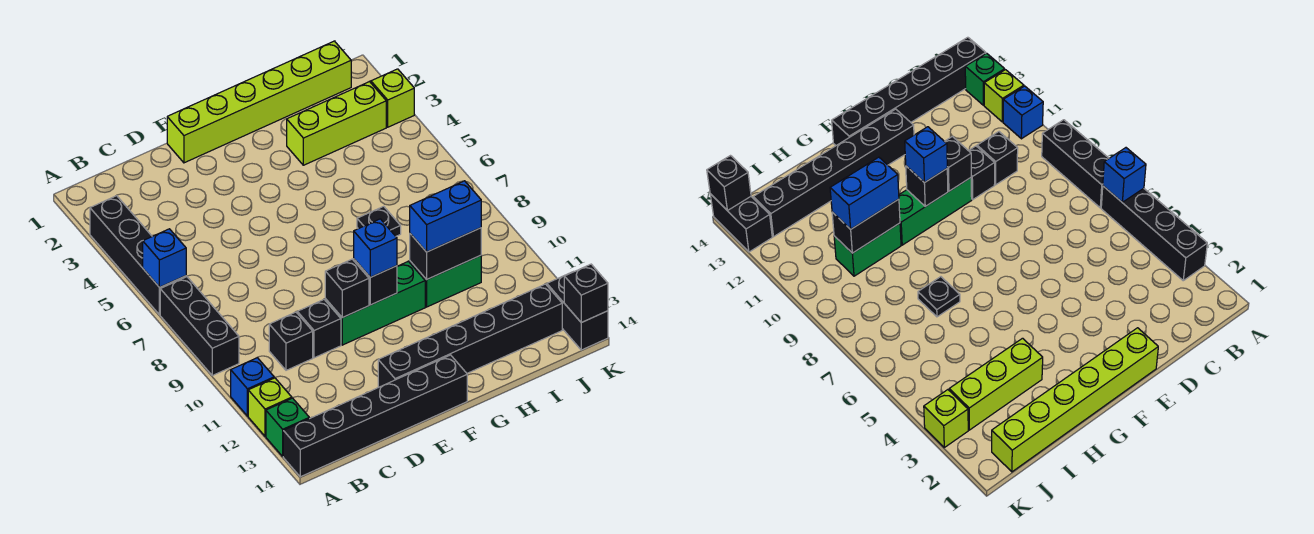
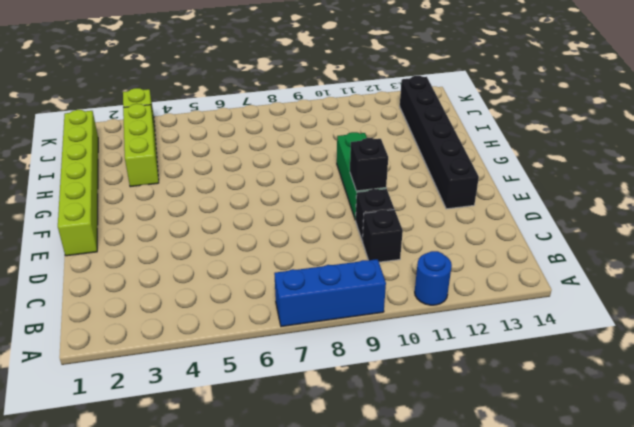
blue brick A7:A9 level 1 -> black brick A7:A9 level 1
blue round brick A11 level 1 -> blue brick A11 level 1
none -> black brick A3:A6 level 1
none -> lime brick A12 level 1
none -> green brick A13 level 1

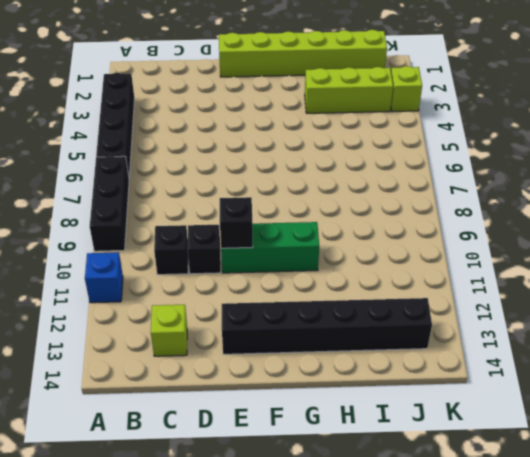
lime brick C13 level 1 -> lime brick A12 level 1
none -> green brick A13 level 1
none -> black brick A14:F14 level 1
none -> black plate H7 level 1

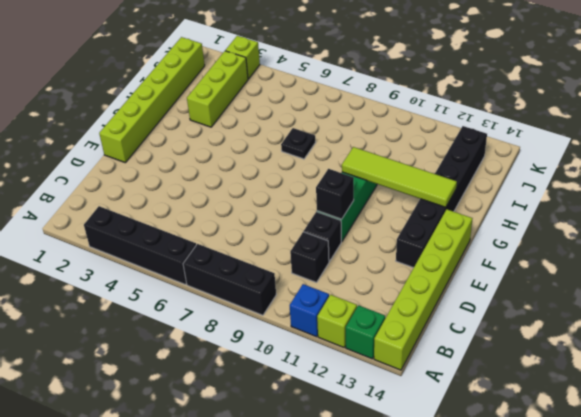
lime brick A14:F14 level 1 -> black brick A14:F14 level 1
lime tile G10:G13 level 2 -> none
none -> green brick H10:I10 level 1
none -> black brick K13:K14 level 1
none -> blue brick A6 level 2

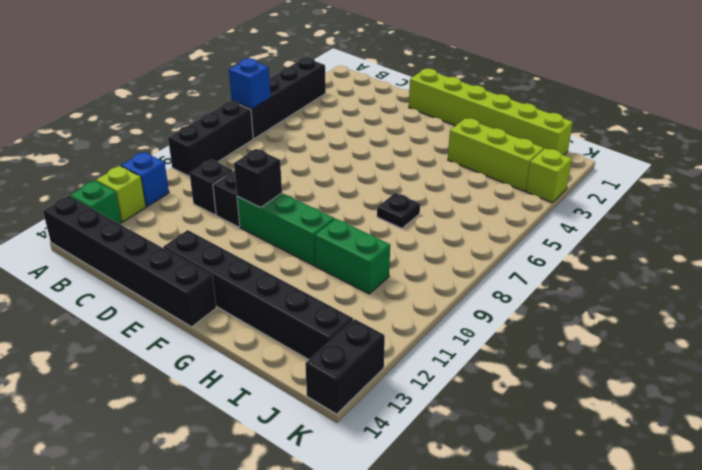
none -> black brick F10 level 2
none -> black brick H10:I10 level 2
none -> black brick K14 level 2

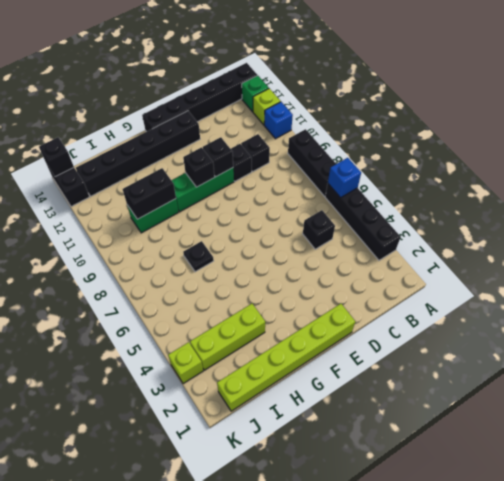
black brick C5 level 1 -> none
none -> blue brick F10 level 3
none -> blue brick H10:I10 level 3

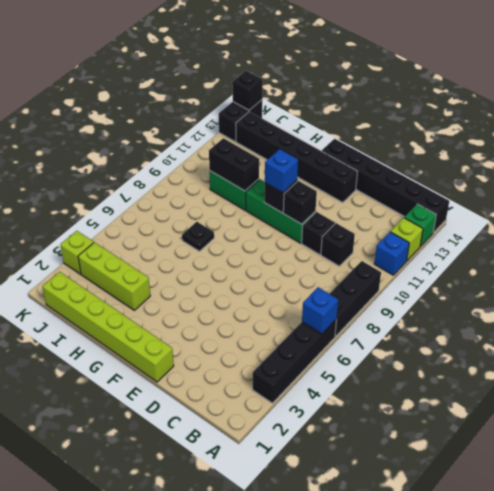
none -> blue brick H10:I10 level 3

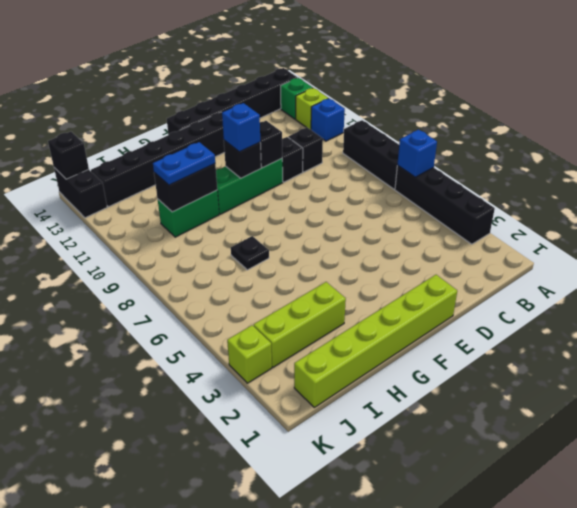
blue plate H10:I10 level 3 -> blue brick H10:I10 level 3

